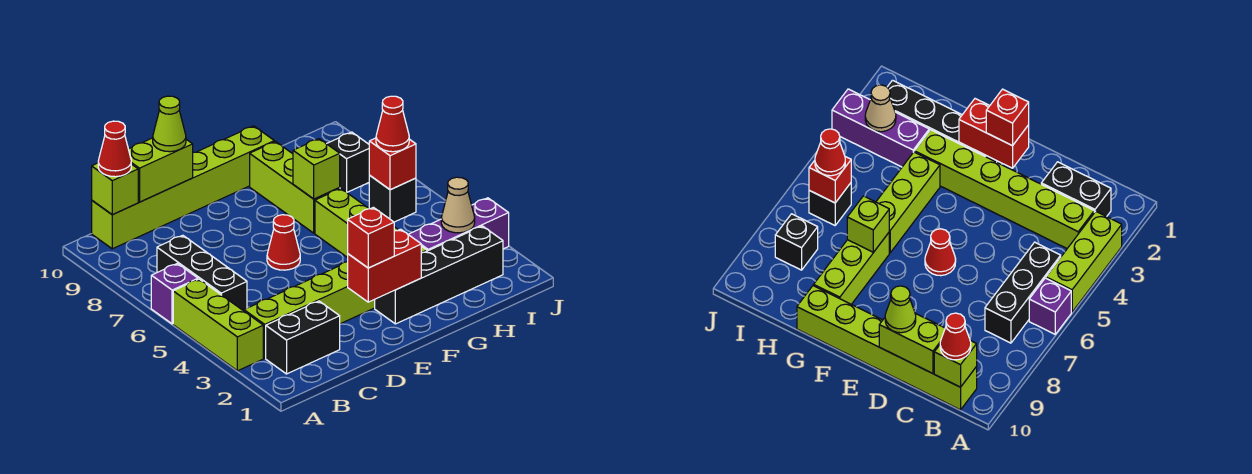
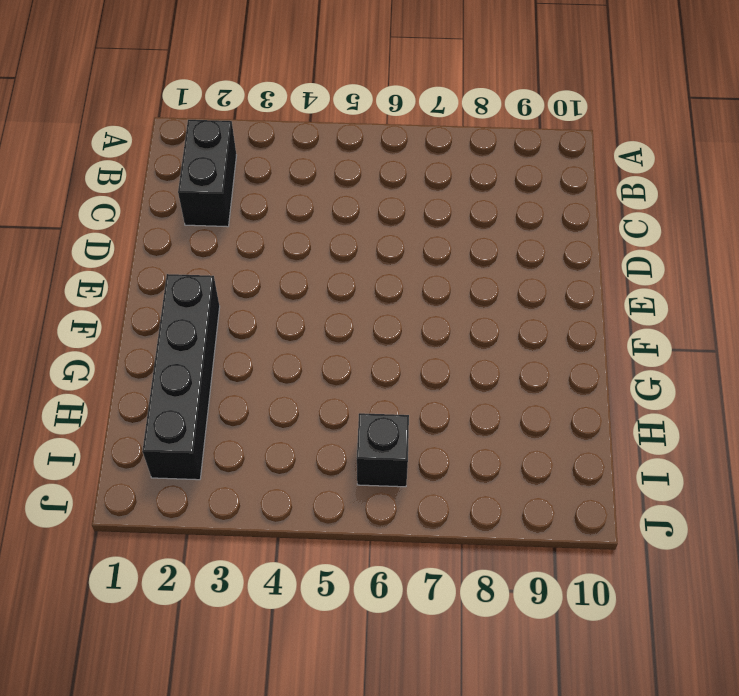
none -> lime brick A3:A5 level 1
none -> purple brick A6 level 1
none -> lime brick B3:G3 level 1

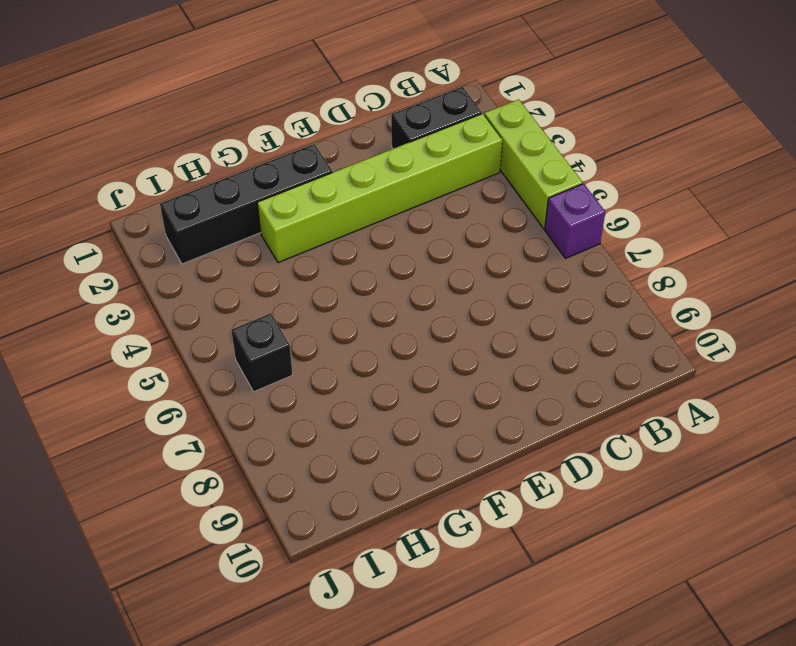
none -> black brick B5:B7 level 1
none -> lime brick B10:G10 level 1
none -> red cone E6 level 1

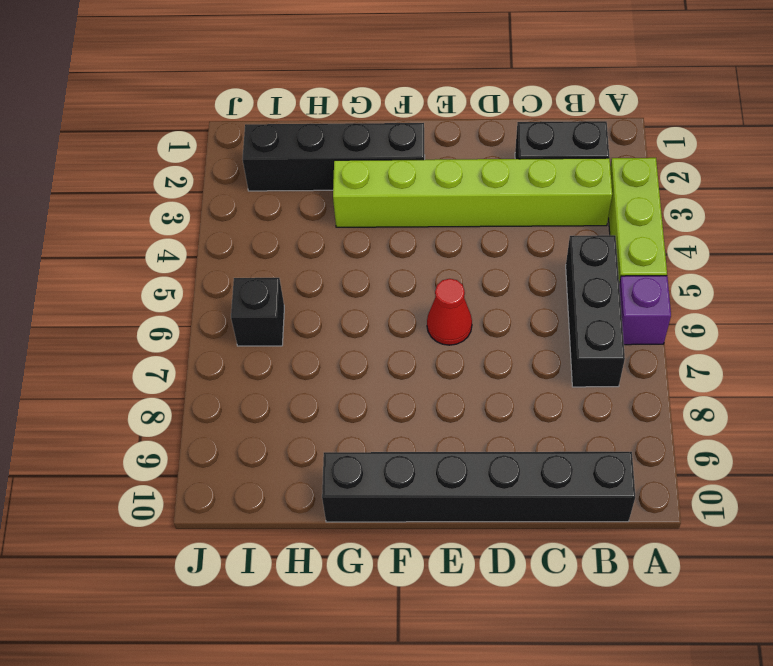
black brick B10:G10 level 1 -> lime brick B10:G10 level 1
none -> lime brick G4:G6 level 1
none -> lime brick G7:G9 level 1
none -> purple brick H3:J3 level 1

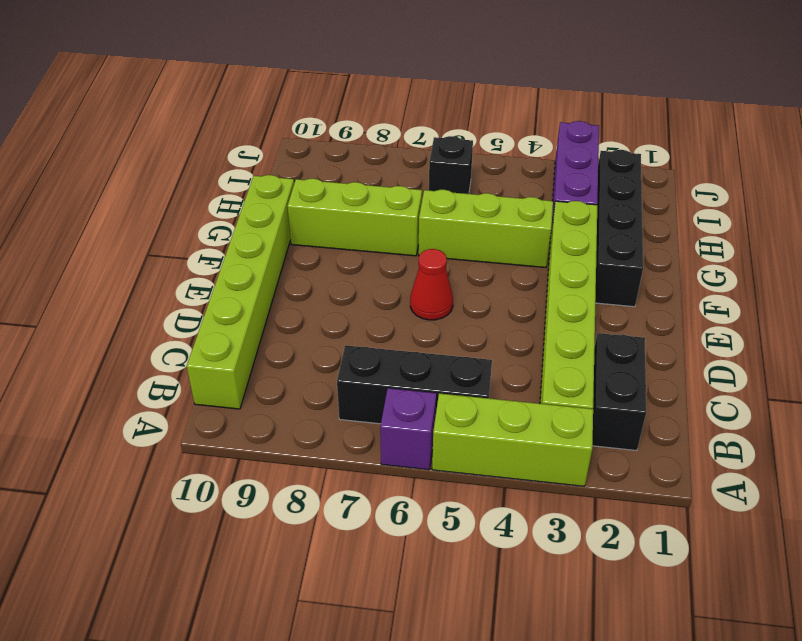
none -> black brick I8 level 1
none -> lime brick B10 level 2
none -> lime brick C10:D10 level 2

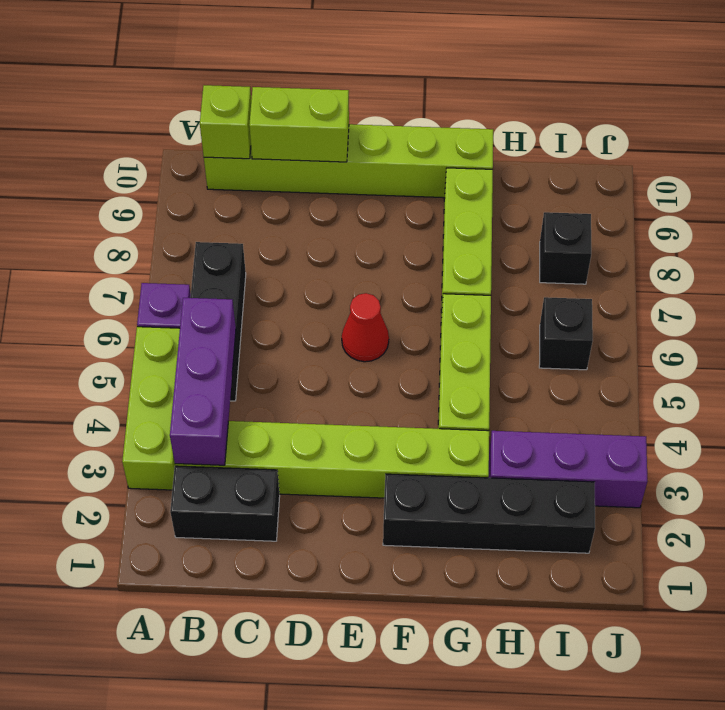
purple brick B3:B5 level 2 -> none
none -> red brick E2:F2 level 2
none -> lime brick G7 level 2
none -> tan cone I3 level 2

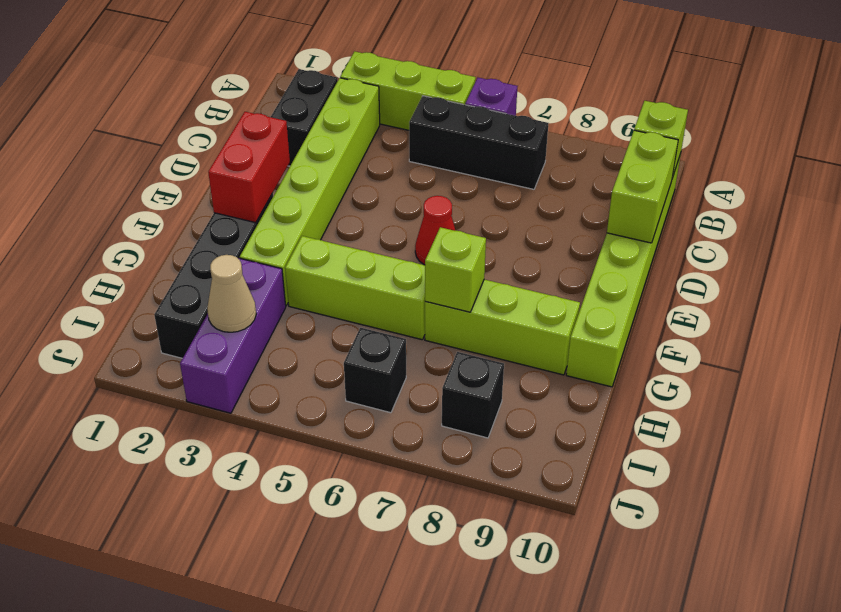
none -> red brick I6 level 2
none -> red cone B10 level 3
none -> lime cone D10 level 3

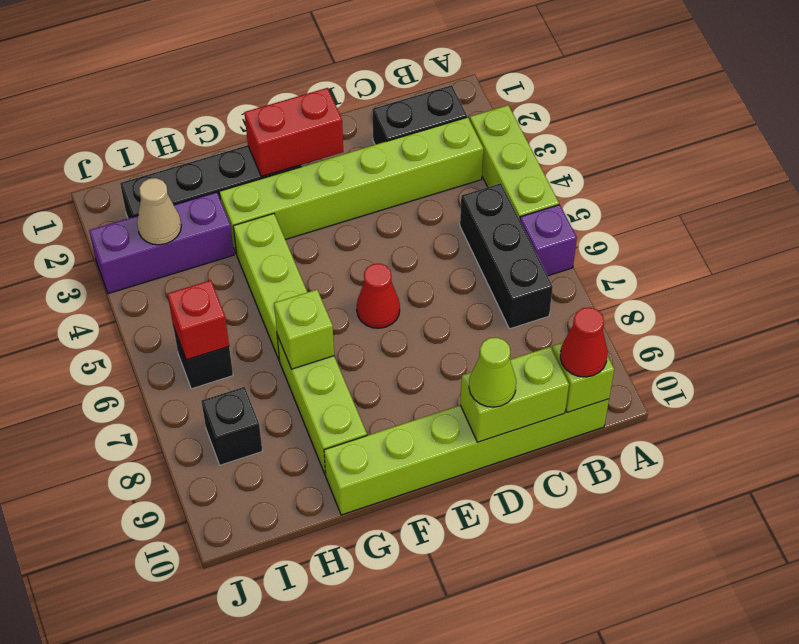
none -> red brick E2 level 3
none -> red cone I6 level 3

